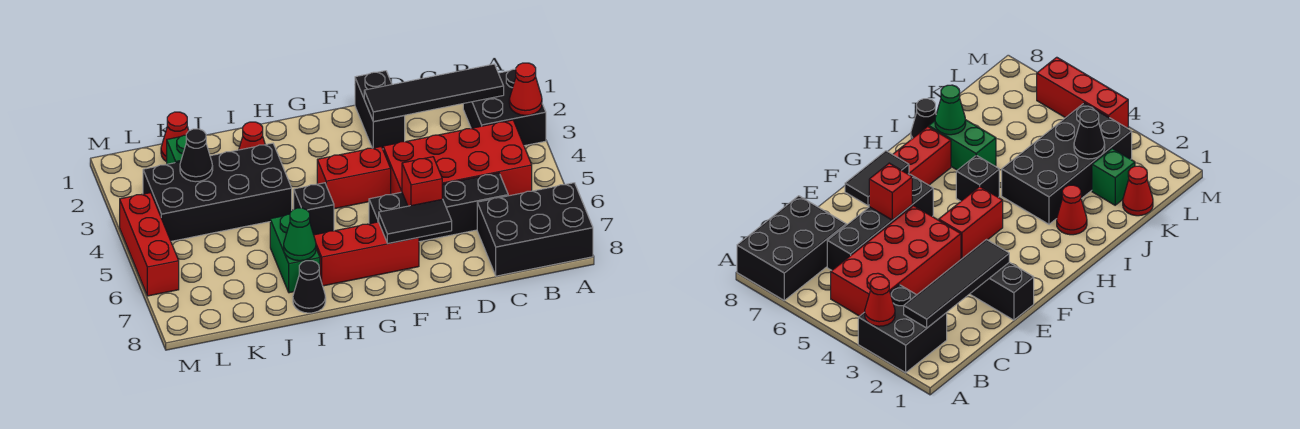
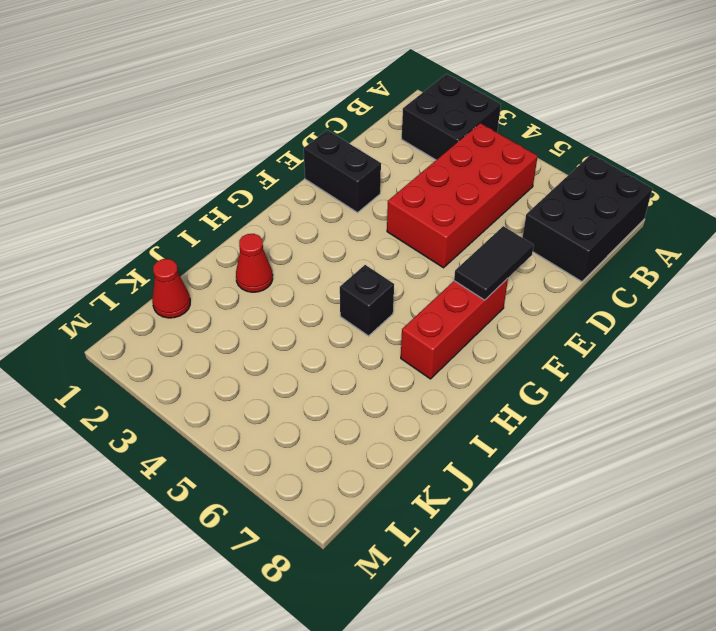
none -> black brick C6:F6 level 1
none -> red brick F4:G4 level 1
none -> black brick I3:L4 level 1

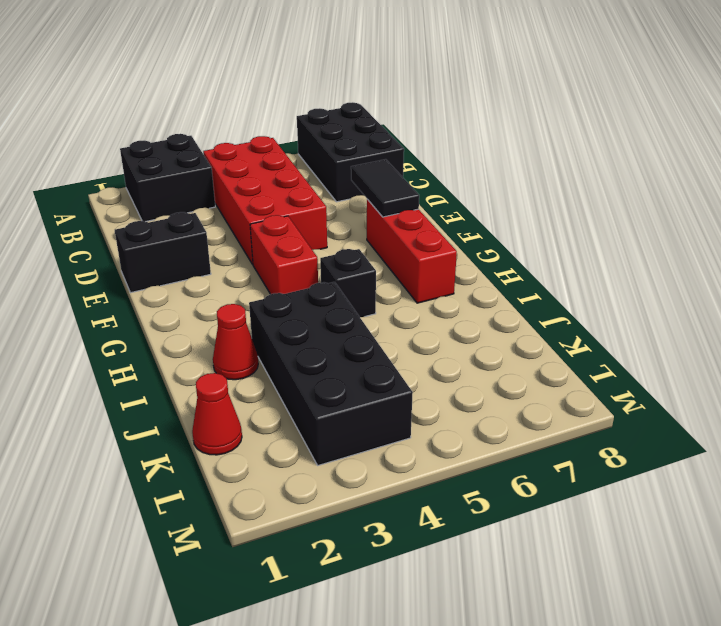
none -> black brick C6:F6 level 1
none -> green brick I6:I7 level 1
none -> black cone I8 level 1

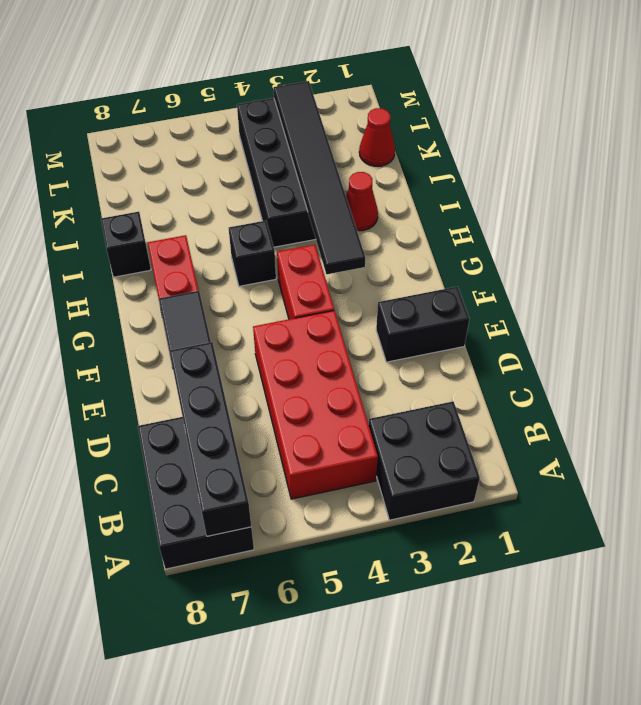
black brick A7:D7 level 2 -> black brick C6:F6 level 1
black tile G3:L3 level 2 -> black cone K3 level 2
black brick I8 level 1 -> black cone I8 level 1
none -> green brick I6:I7 level 1
none -> green brick K2 level 1
none -> red brick M4:M6 level 1

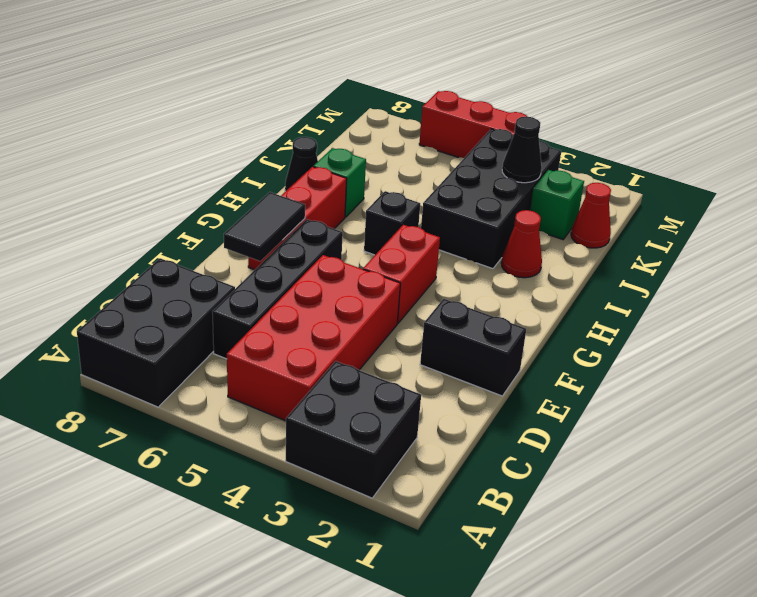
green brick I7 level 1 -> green brick I6:I7 level 1
none -> red cone A3 level 2
none -> black tile B2:E2 level 2
none -> red brick E6 level 2

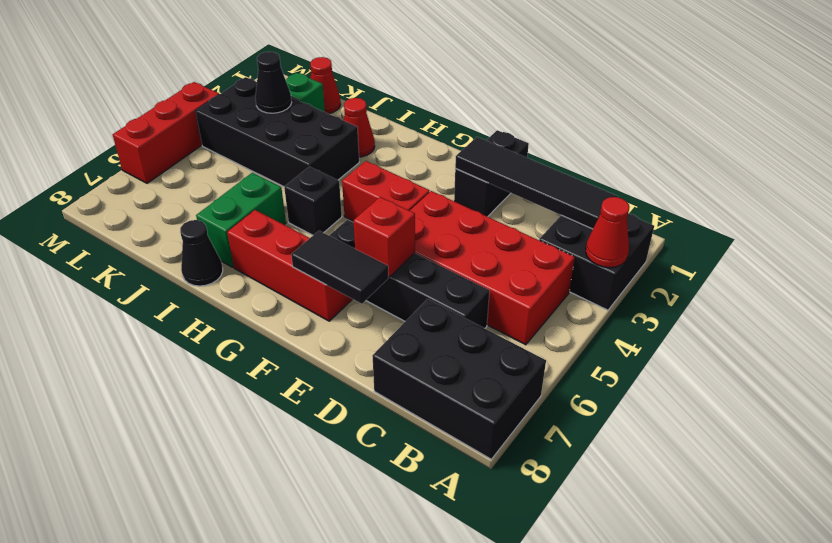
none -> green cone I7 level 2

